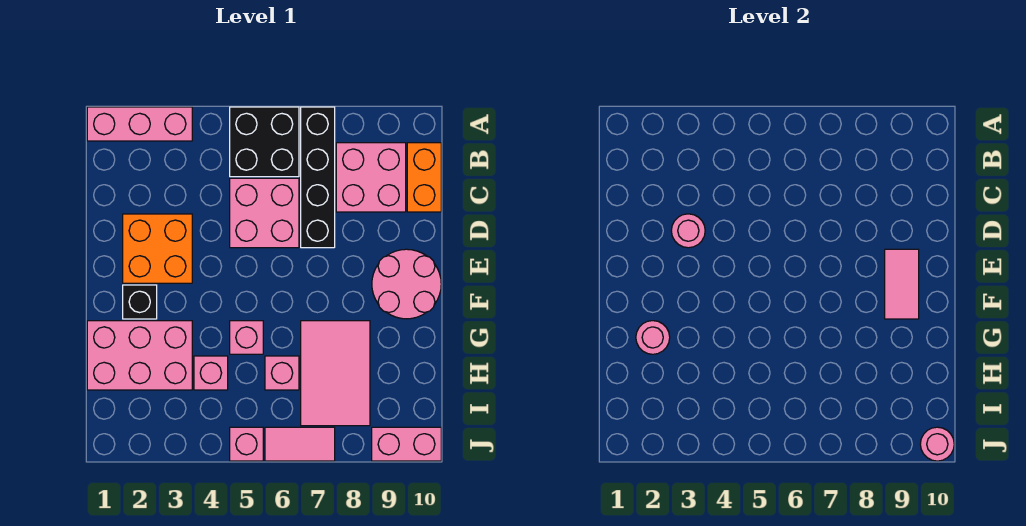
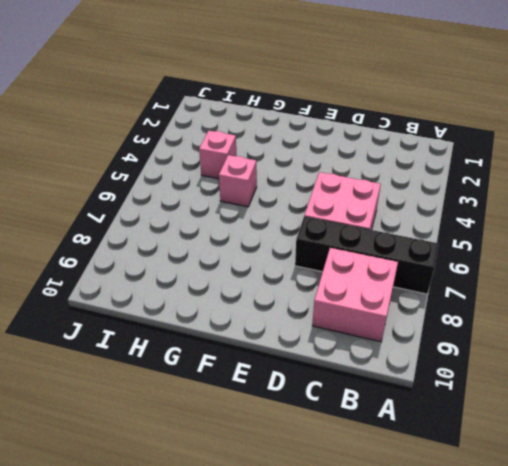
none -> pink brick A1:A3 level 1
none -> black brick A5:B6 level 1
none -> orange brick B10:C10 level 1

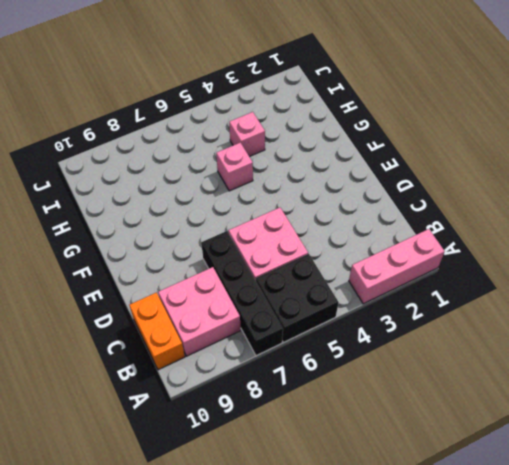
none -> orange brick D2:E3 level 1
none -> pink round brick E9:F10 level 1
none -> black brick F2 level 1

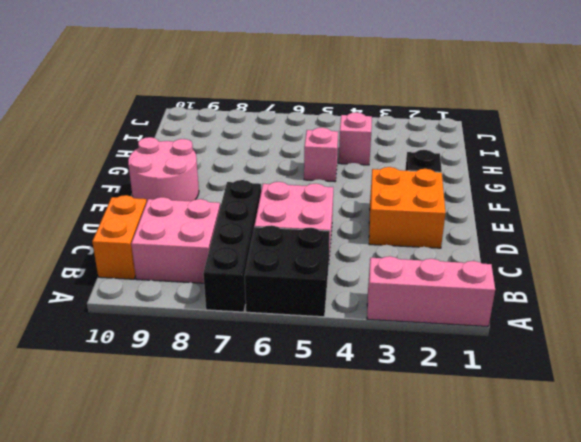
none -> pink brick G1:H3 level 1
none -> pink tile G7:I8 level 1
none -> pink brick H6 level 1

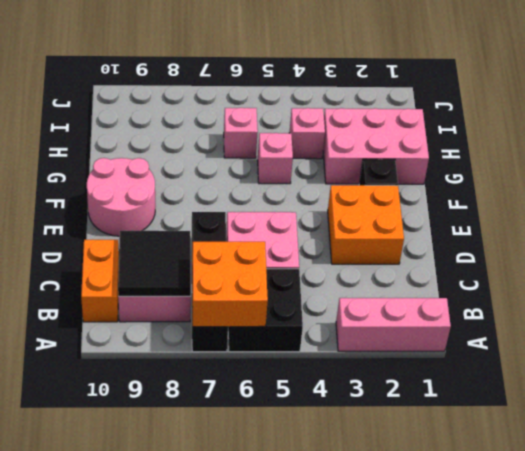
orange brick A6:B7 level 2 -> none
black tile B8:C9 level 2 -> none
none -> pink tile G7:I8 level 1
none -> pink brick J5 level 1
none -> pink tile J6:J7 level 1

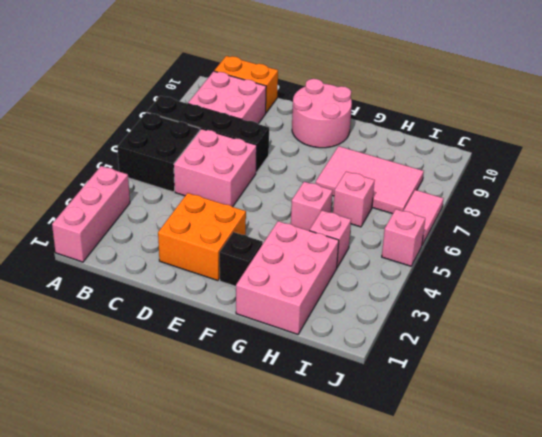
none -> pink brick J9:J10 level 1
none -> pink round brick D3 level 2
none -> pink tile E9:F9 level 2

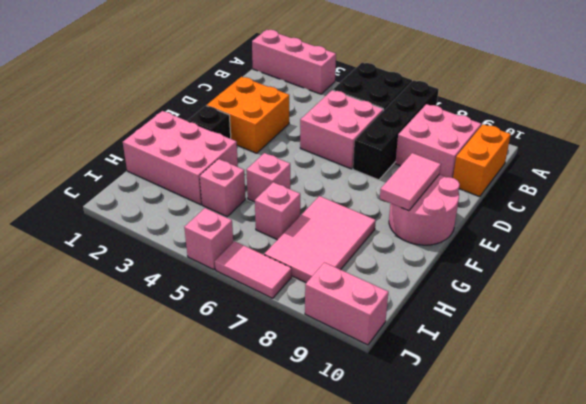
none -> pink round brick D3 level 2
none -> pink round brick G2 level 2
none -> pink round brick J10 level 2

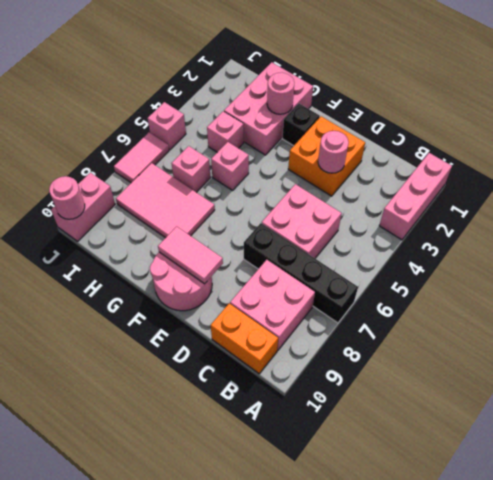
none -> black brick A5:B6 level 1

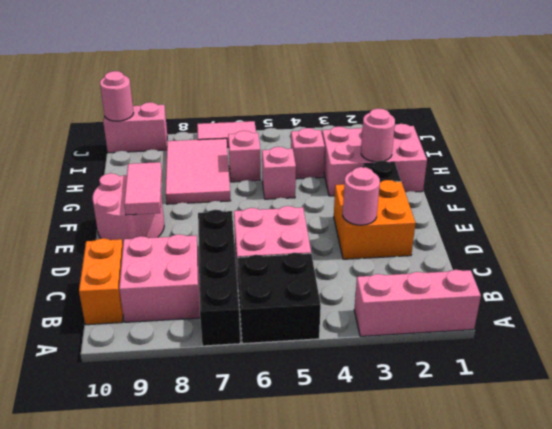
none -> pink brick J5 level 1

